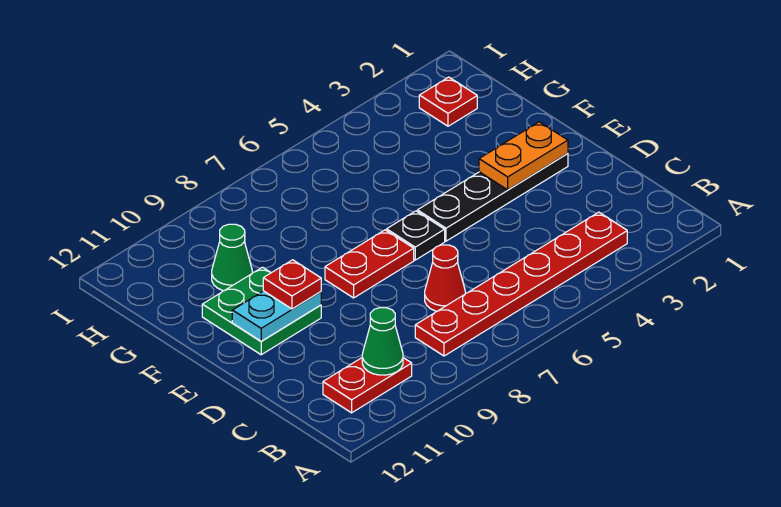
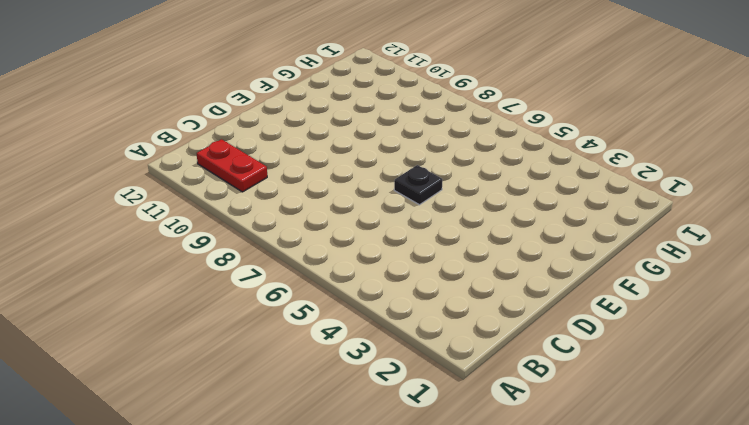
none -> red plate B3:B8 level 1
none -> red cone C7 level 1
none -> black plate E2:E5 level 1

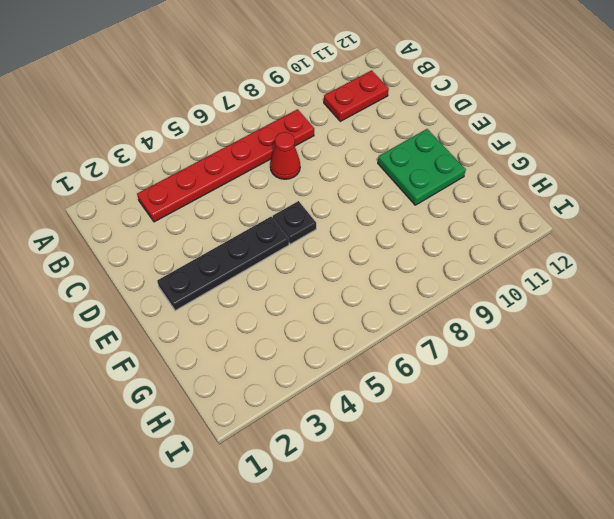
none -> red plate E7:E8 level 1
none -> green cone G10 level 1
none -> red plate H2 level 1

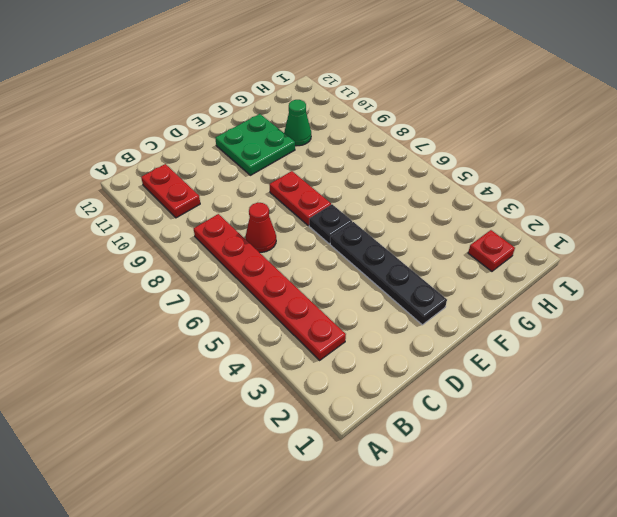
none -> green cone B10 level 2
none -> orange plate E2:E3 level 2
none -> cyan plate E10:E11 level 2

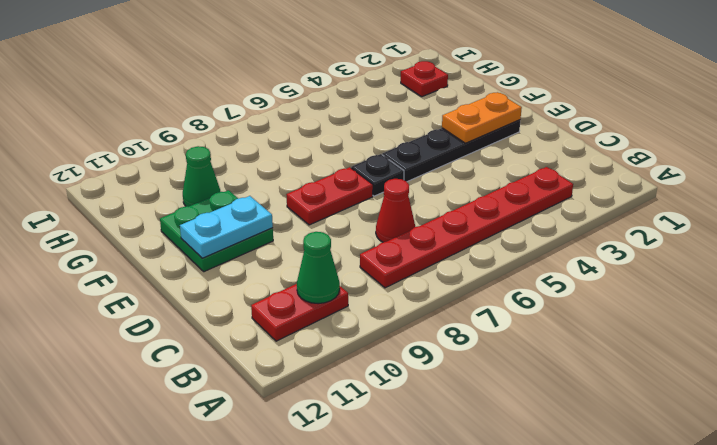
none -> red plate E10 level 3

